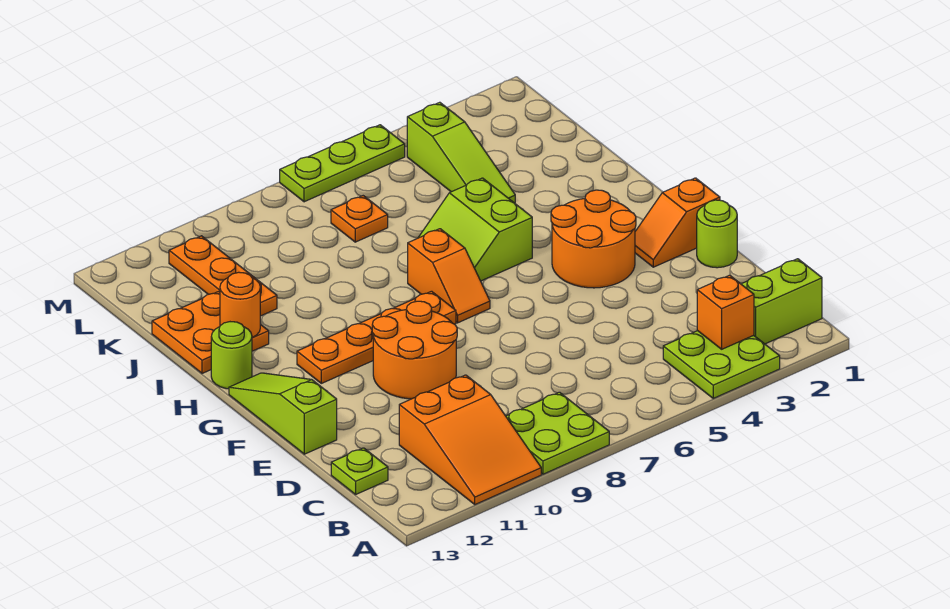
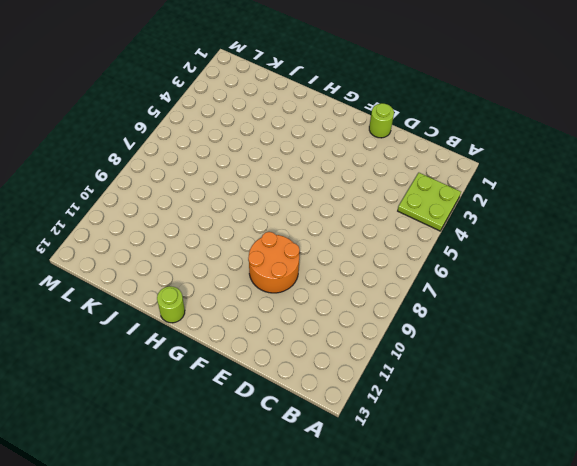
none -> lime plate A8:B9 level 1
none -> orange slope A10:C11 level 1 top C
none -> lime brick B1:B2 level 1

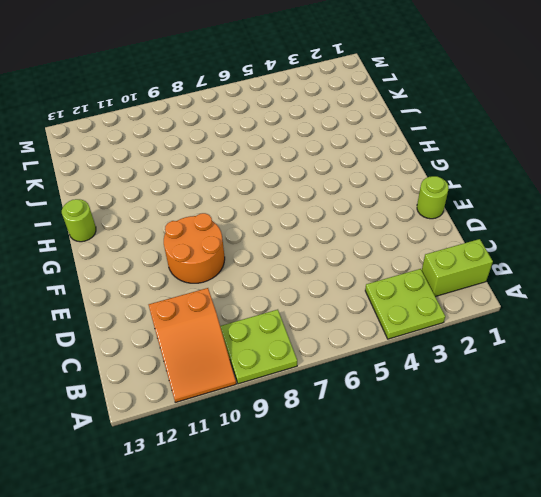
none -> lime plate C13 level 1
none -> lime slope E13:G13 level 1 top E
none -> orange slope F1:F2 level 1 top 1

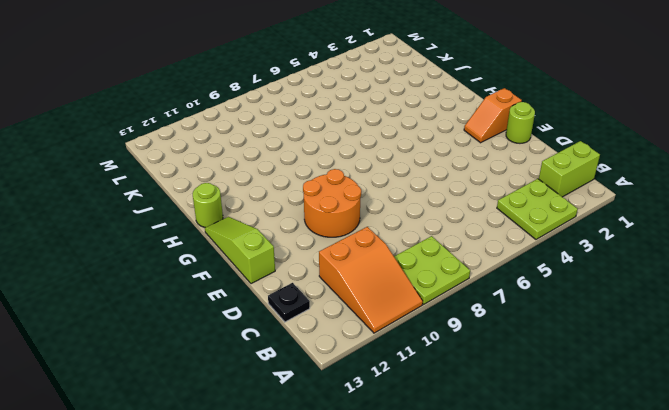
black plate C13 level 1 -> lime plate C13 level 1
none -> orange round brick F3:G4 level 1
none -> orange slope G7:H7 level 1 top H
none -> orange plate G8:G11 level 1

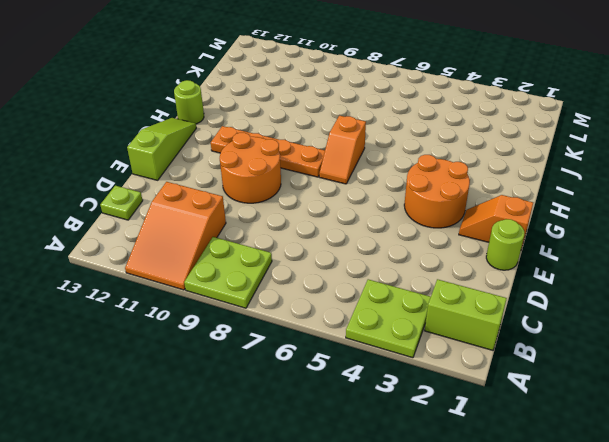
none -> lime slope H5:I6 level 1 top 5
none -> orange plate I12:J13 level 1
none -> lime slope J4:L4 level 1 top L

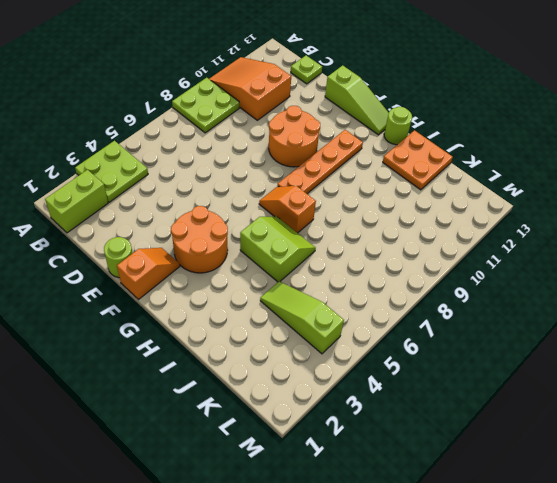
none -> orange plate J11:L11 level 1
none -> orange plate K7 level 1
none -> lime plate M5:M7 level 1

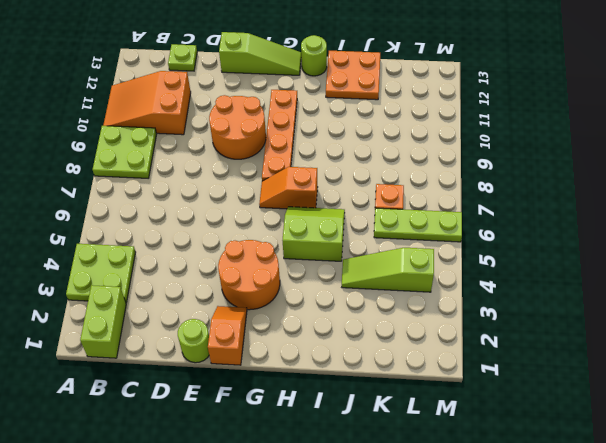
lime plate K6:M6 level 1 -> lime plate M5:M7 level 1
none -> orange plate J11:L11 level 1
none -> orange brick B3 level 2
none -> orange round brick I12 level 2

